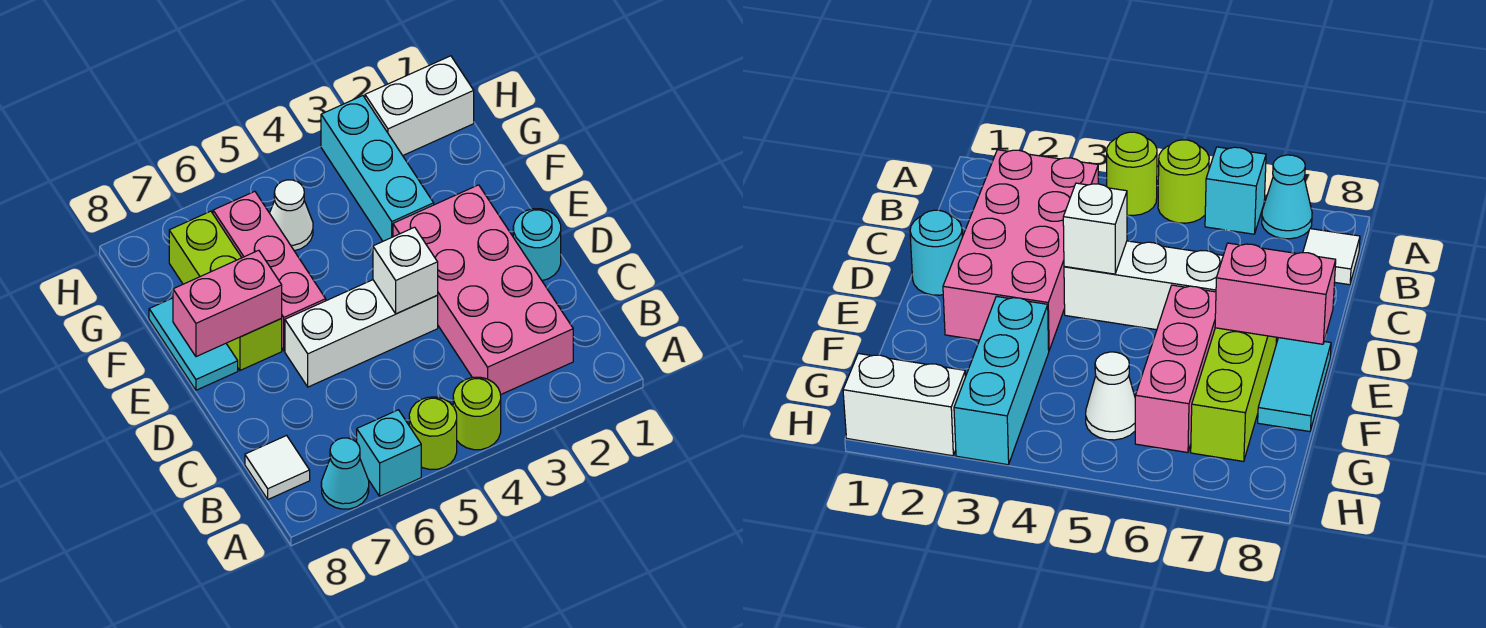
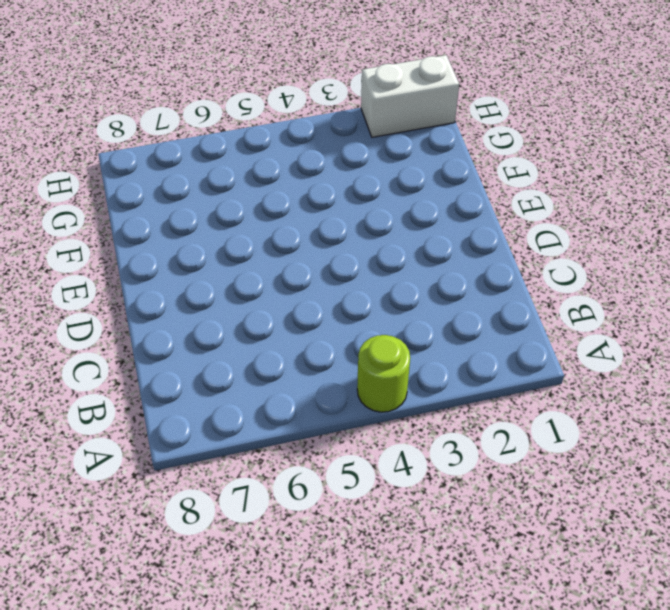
none -> lime round brick A5 level 1
none -> cyan brick A6 level 1
none -> cyan cone A7 level 1

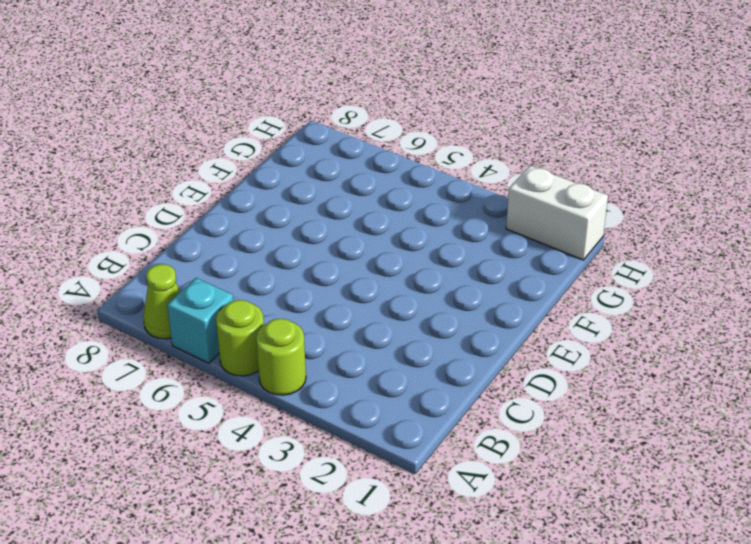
lime cone A7 level 1 -> cyan cone A7 level 1
none -> pink brick B2:E3 level 1
none -> white tile B8 level 1
none -> cyan round brick D1 level 1

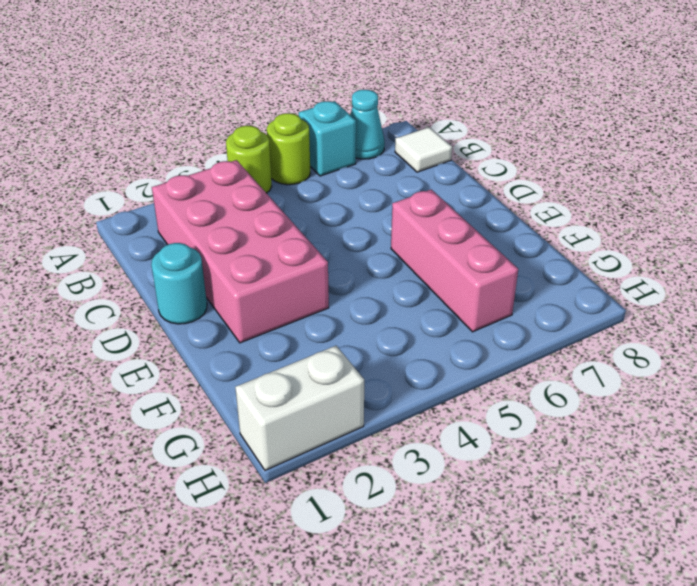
none -> white brick D4:D6 level 1
none -> lime brick E7:G7 level 1
none -> cyan tile E8:F8 level 1

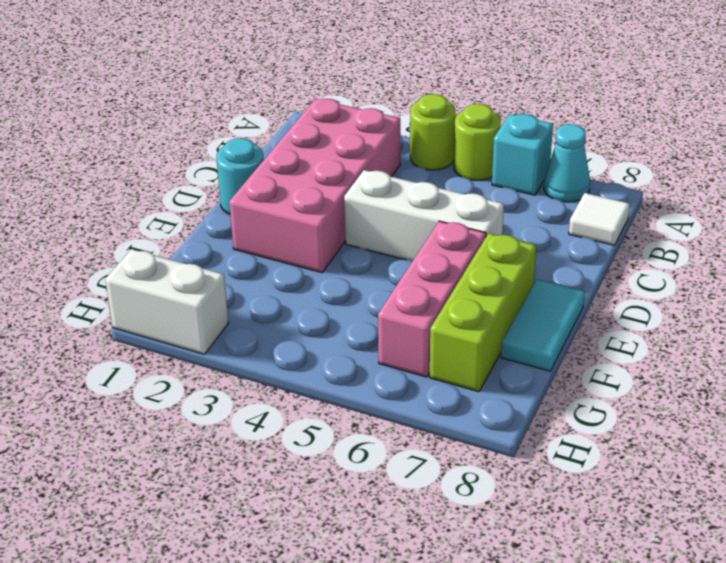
none -> cyan brick F3:H3 level 1
none -> white cone G5 level 1
none -> white brick D4 level 2

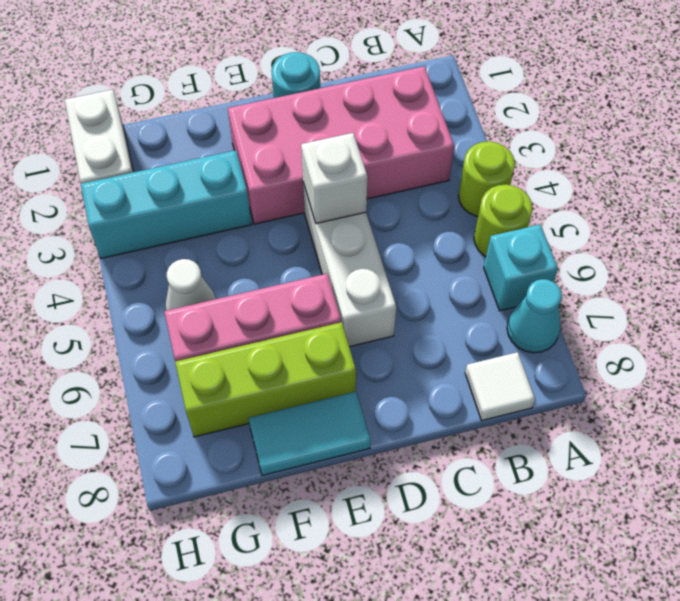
none -> pink brick E7:E8 level 2

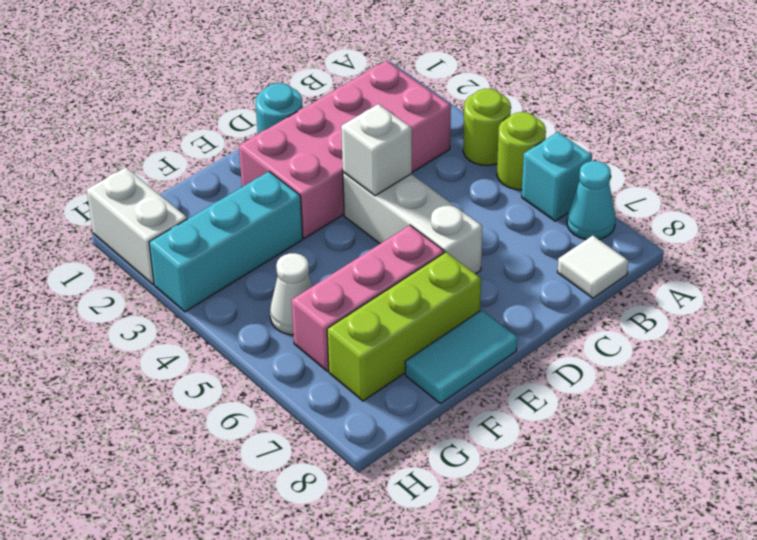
none -> pink brick E7:E8 level 2

